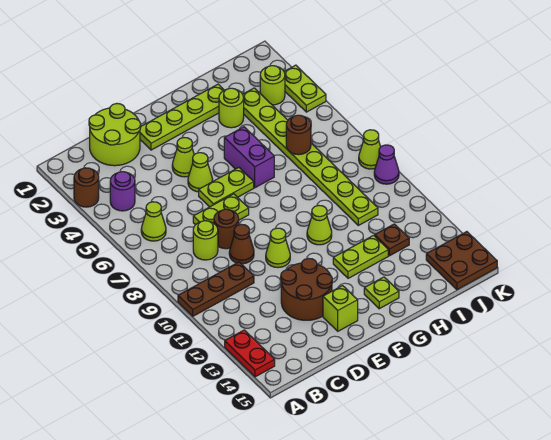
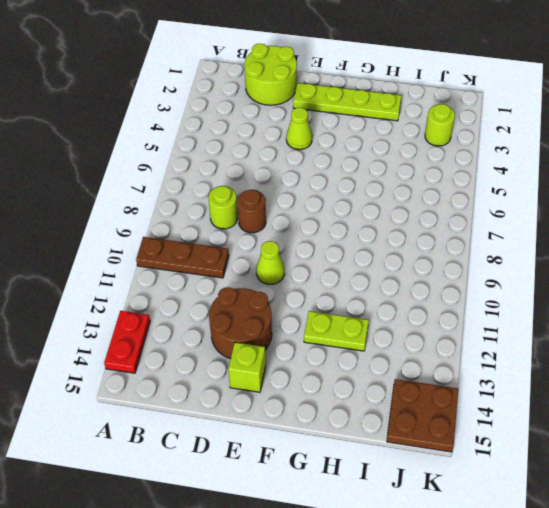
none -> brown round brick A3 level 1
none -> purple round brick B4 level 1
none -> lime cone B6 level 1
none -> lime plate D7:E7 level 1

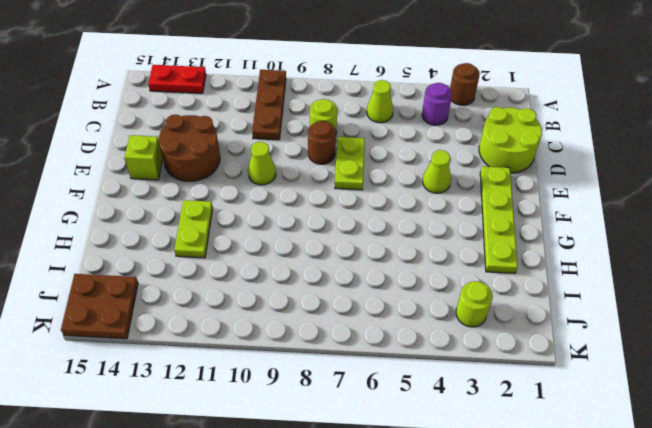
none -> brown cone D9 level 1
none -> lime cone E5 level 1
none -> lime plate E6:F6 level 1
none -> purple brick G5:G6 level 1

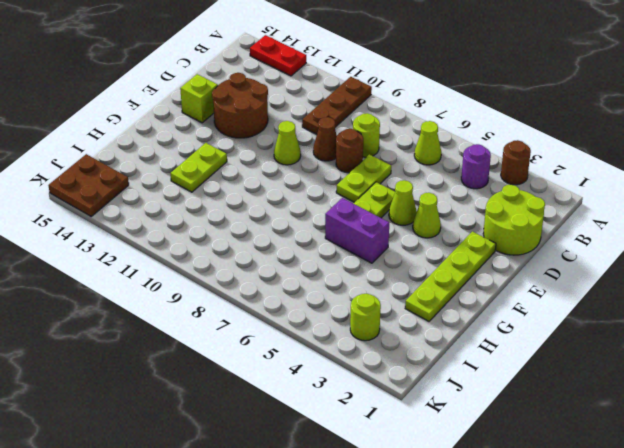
none -> lime cone G10 level 1
none -> lime plate G14 level 1
none -> lime round brick H3 level 1
none -> lime plate I3:I10 level 1

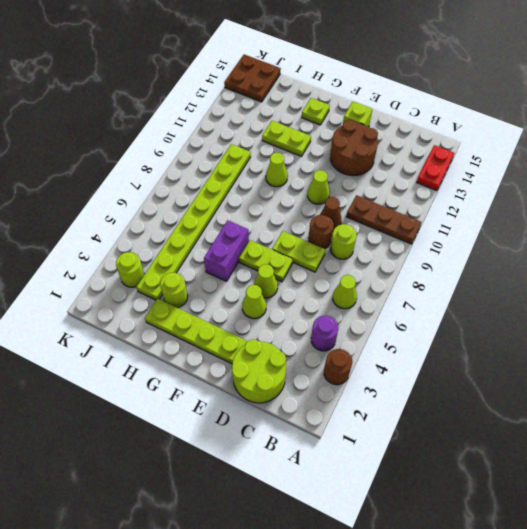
none -> brown plate I12 level 1
none -> lime plate K3:K4 level 1
none -> lime cone K8 level 1
none -> purple cone K9 level 1

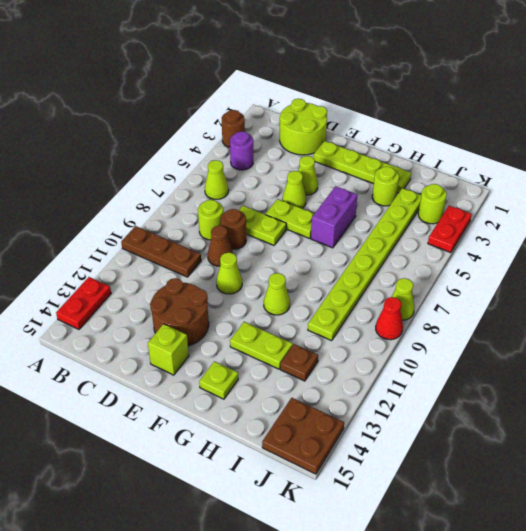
red plate K3:K4 level 1 -> lime plate K3:K4 level 1
red cone K9 level 1 -> purple cone K9 level 1
none -> brown round brick I6 level 2

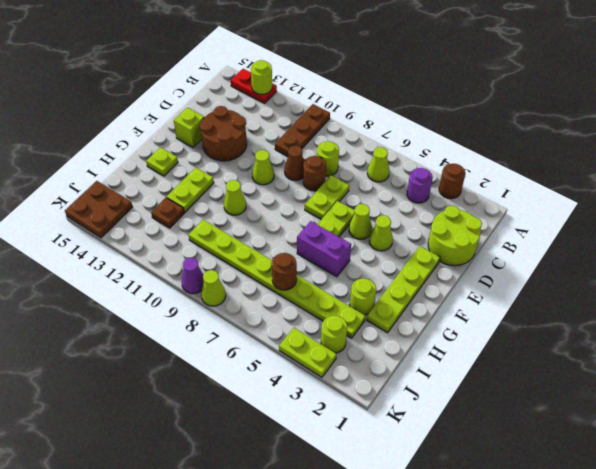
lime round brick A13 level 2 -> none

